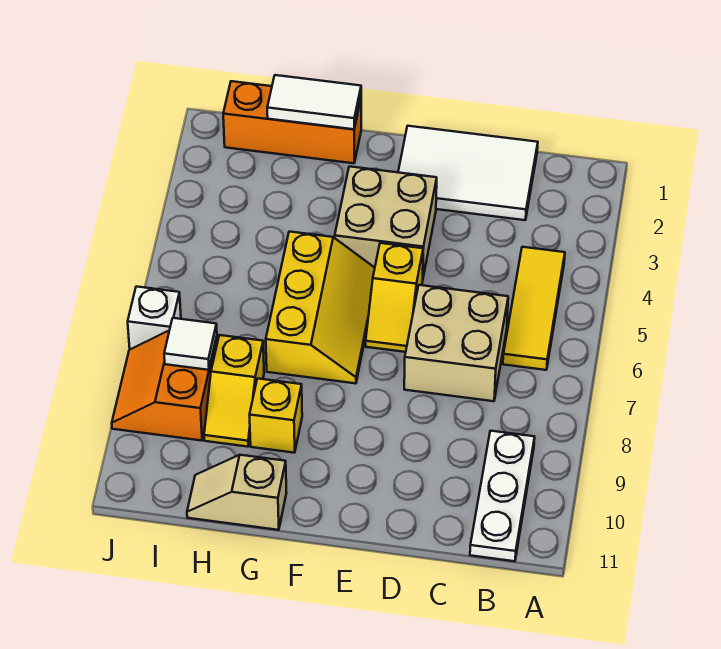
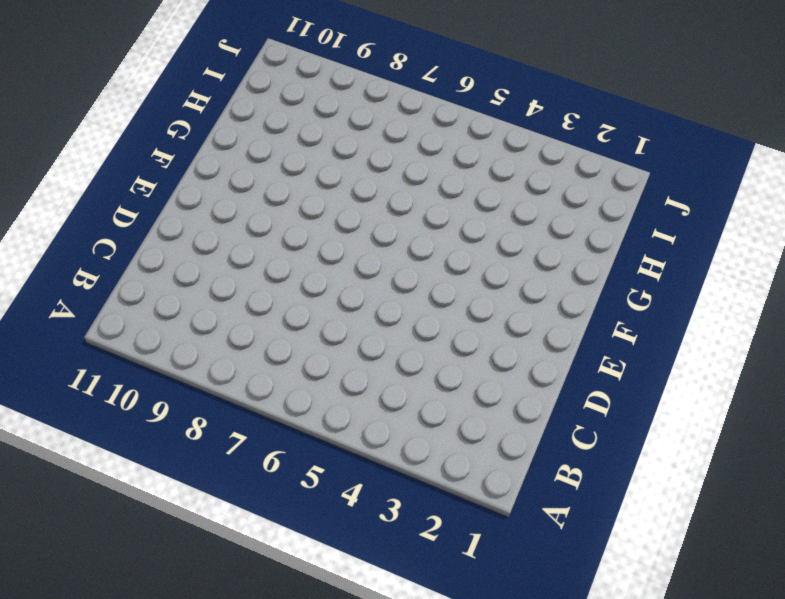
none -> yellow tile B4:B6 level 1
none -> white plate B9:B11 level 1
none -> white tile C1:E2 level 1

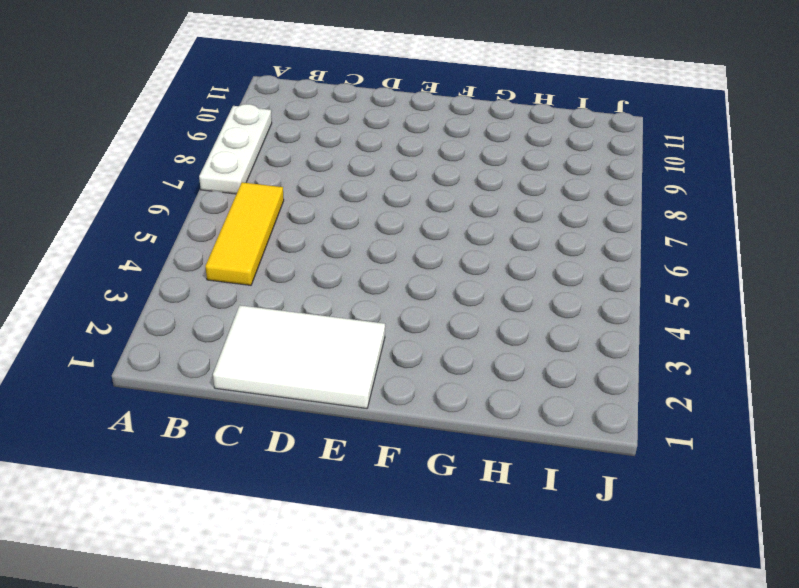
white plate A7:A9 level 1 -> white plate B9:B11 level 1
none -> tan brick C6:D7 level 1
none -> tan brick E3:F4 level 1
none -> yellow slope E5:E6 level 1 top 5

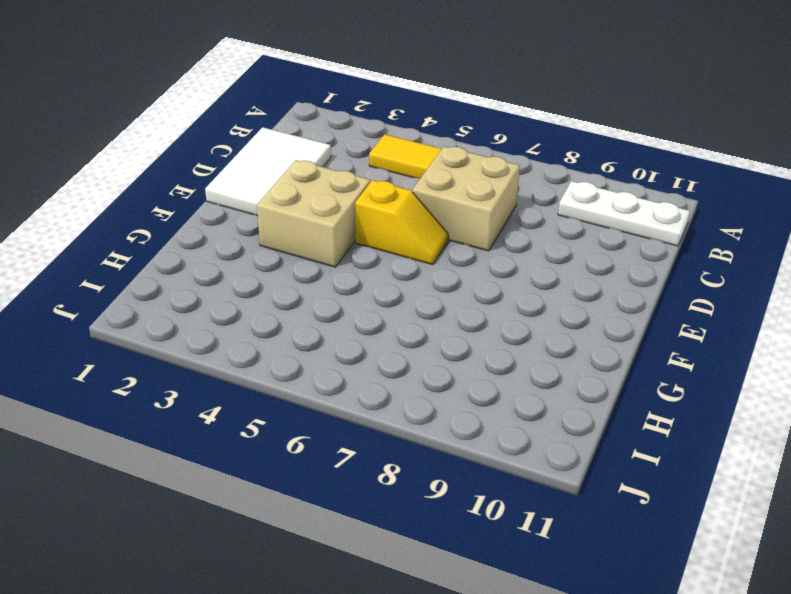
none -> yellow slope F5:G7 level 1 top G
none -> orange brick G1:I1 level 1
none -> yellow brick G9 level 1

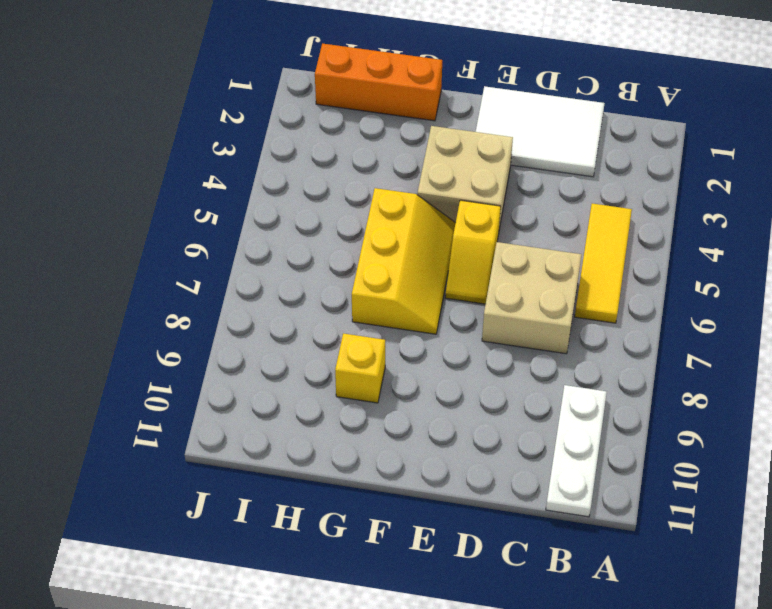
none -> tan slope G11:H11 level 1 top G
none -> yellow slope H8:H9 level 1 top 8
none -> orange slope I8:J9 level 1 top I

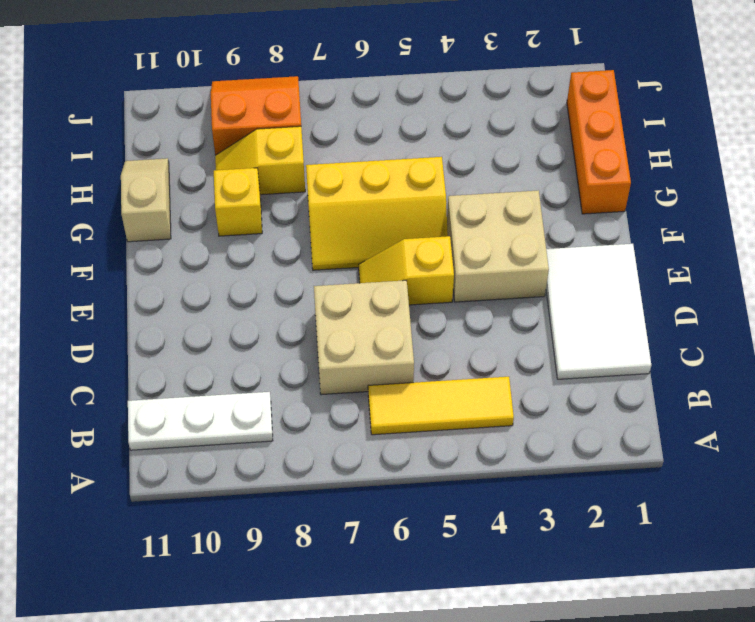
none -> white brick J7 level 1
none -> white tile G1:H1 level 2
none -> white tile I8 level 2

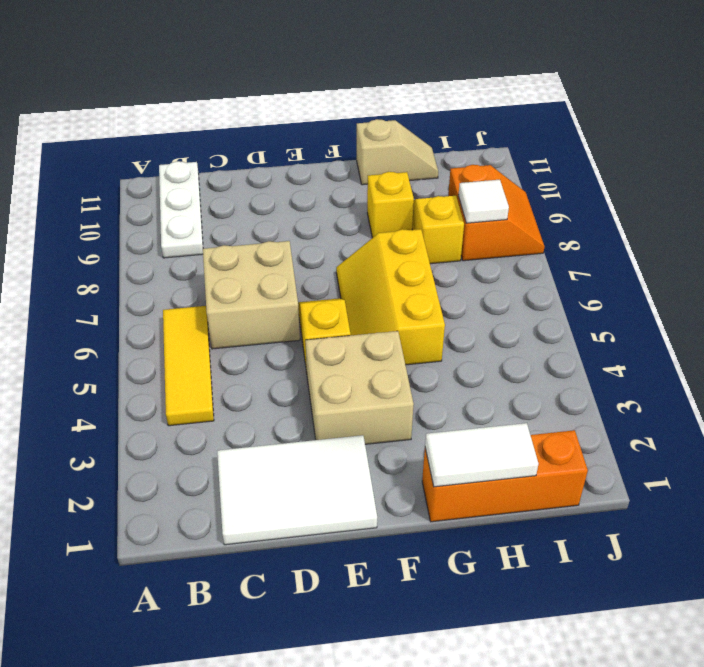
none -> white brick J7 level 1

